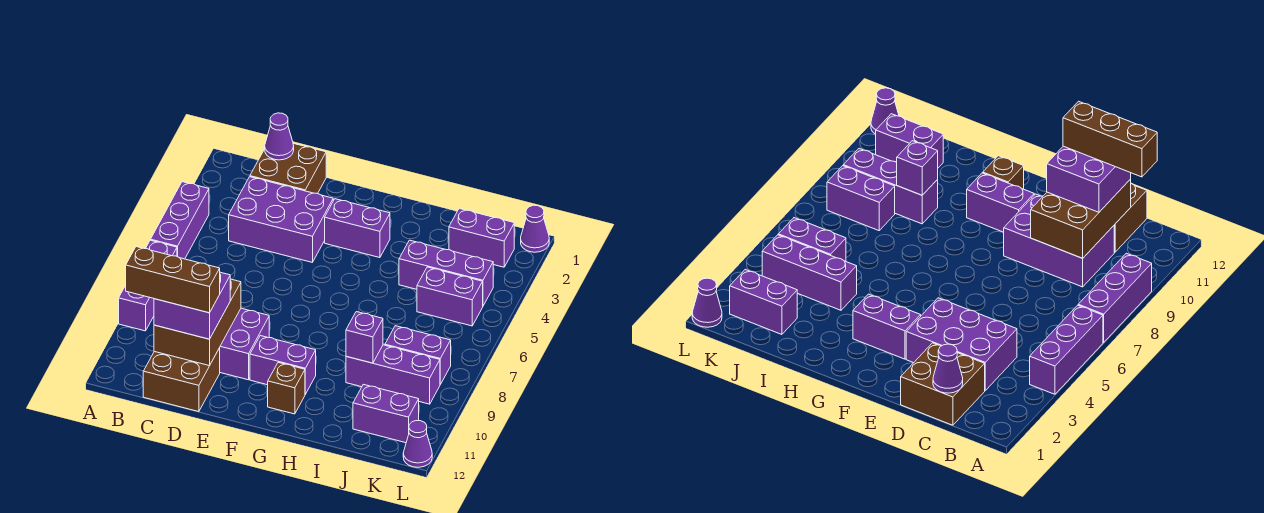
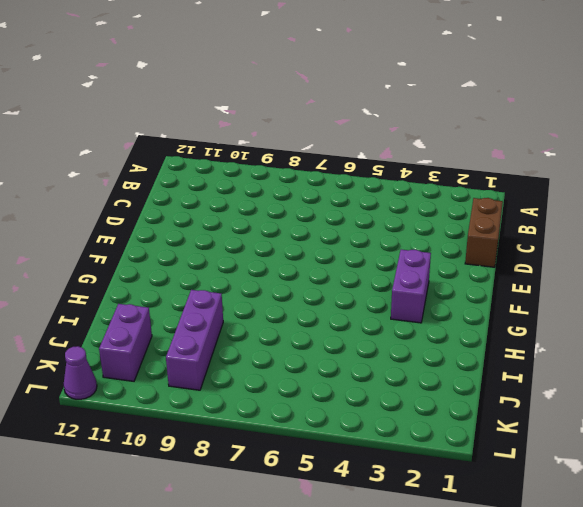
brown brick C1:D1 level 1 -> brown brick C1:D2 level 1
none -> purple brick A4:A6 level 1
none -> purple brick A7:A9 level 1
none -> purple brick C3:E4 level 1

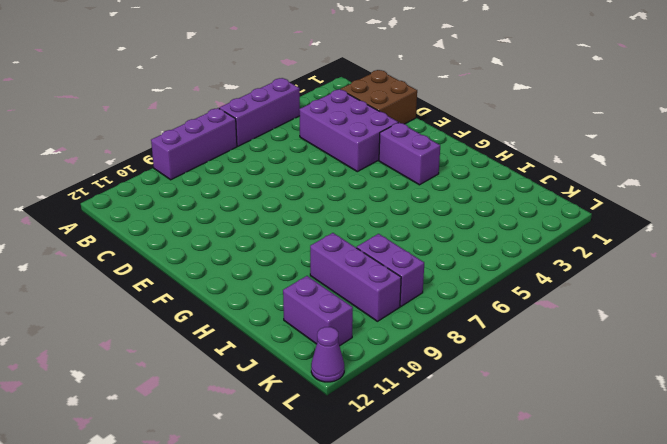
none -> purple brick C9:E10 level 1
none -> brown brick C11:D12 level 1
none -> purple brick F10:G10 level 1

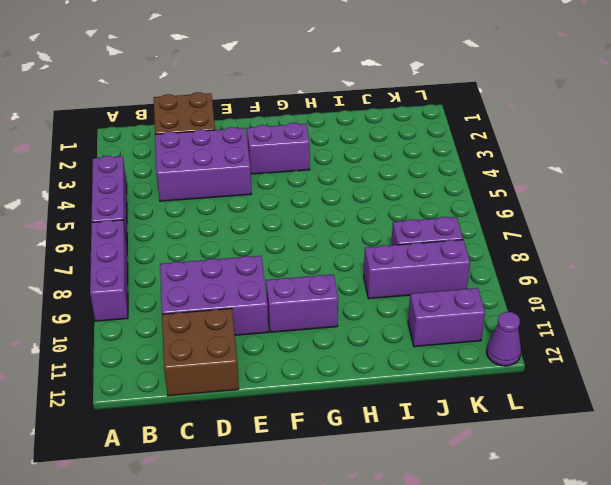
none -> brown brick G11 level 1
none -> purple brick I4:K4 level 1
none -> purple brick J2:K2 level 1

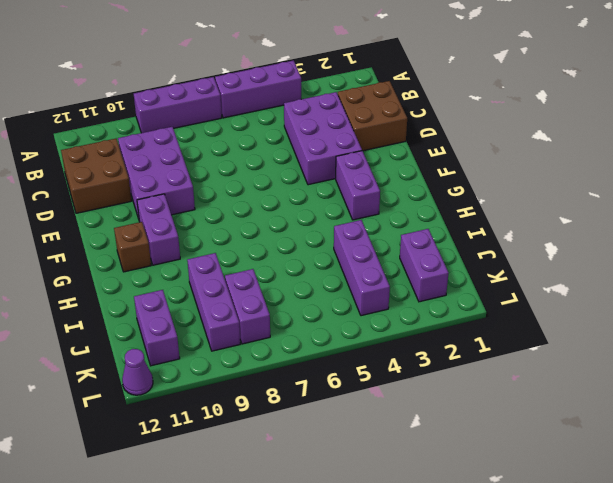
none -> purple brick J5:K5 level 1
none -> purple cone L1 level 1
none -> purple cone C1 level 2

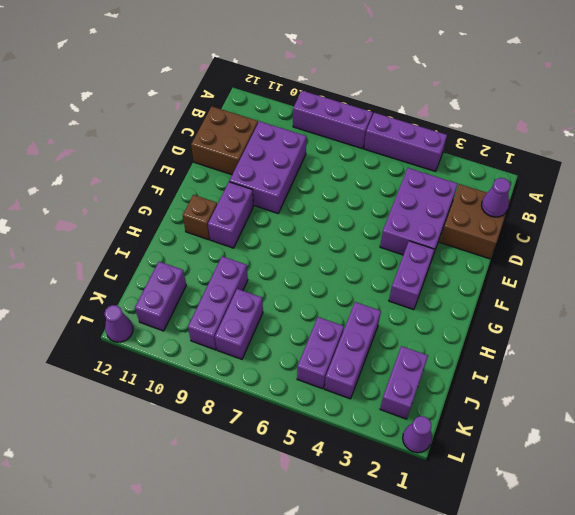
none -> brown brick C9:D11 level 2
none -> purple brick I9 level 2
none -> purple brick C10:D11 level 3

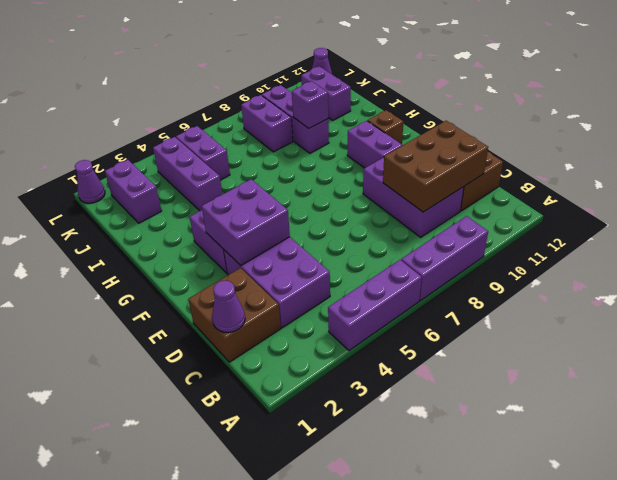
purple brick E3:F4 level 2 -> purple brick C10:D11 level 3
none -> brown brick B11:D11 level 4

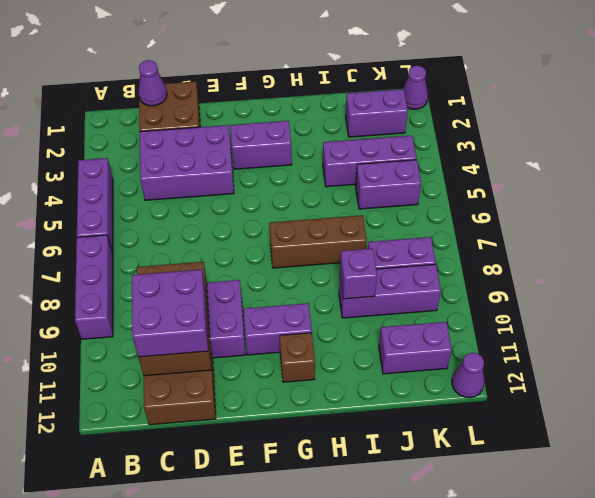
brown brick G7:I7 level 1 -> brown brick B11:D11 level 4

